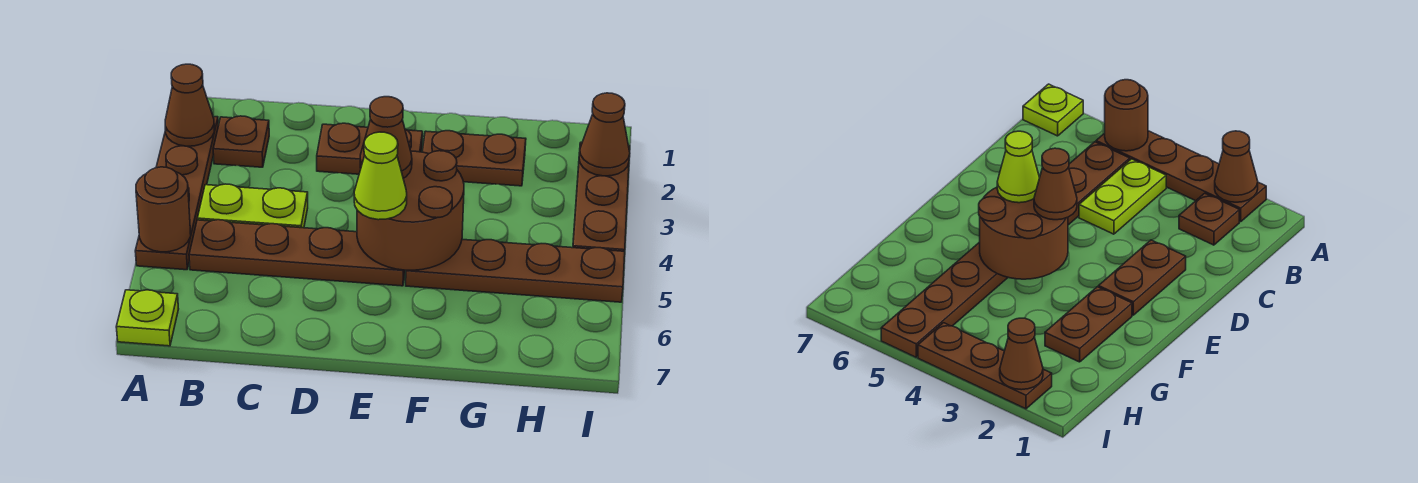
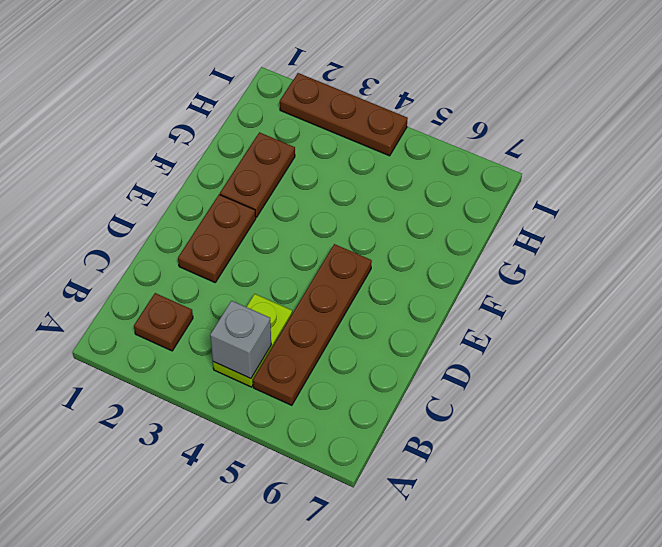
grey brick B4 level 2 -> none
none -> brown plate A2:A5 level 1
none -> lime plate A7 level 1
none -> brown plate F5:I5 level 1

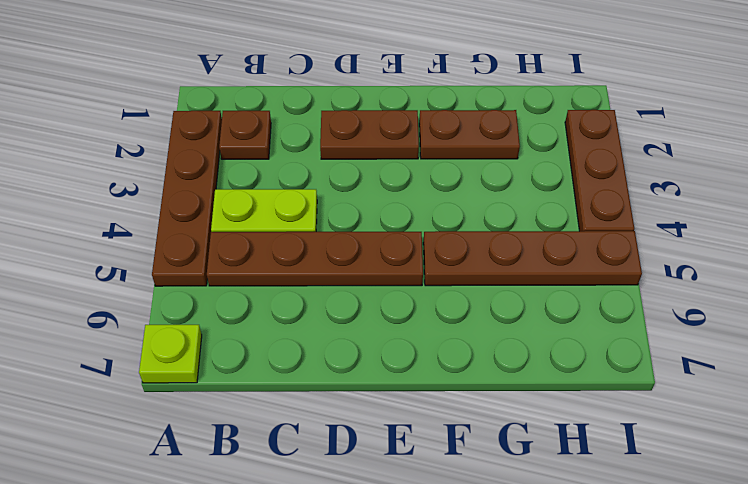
none -> brown cone A2 level 2
none -> brown round brick A5 level 2
none -> brown round brick E4:F5 level 2

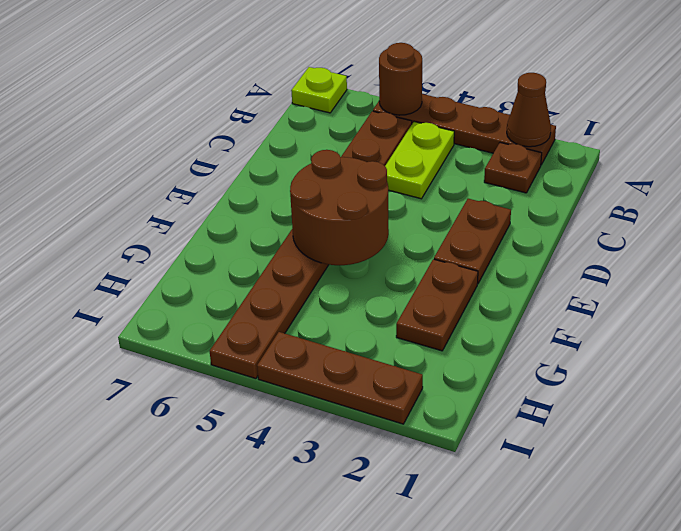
none -> brown cone I2 level 2
none -> brown cone E4 level 3
none -> lime cone E5 level 3

